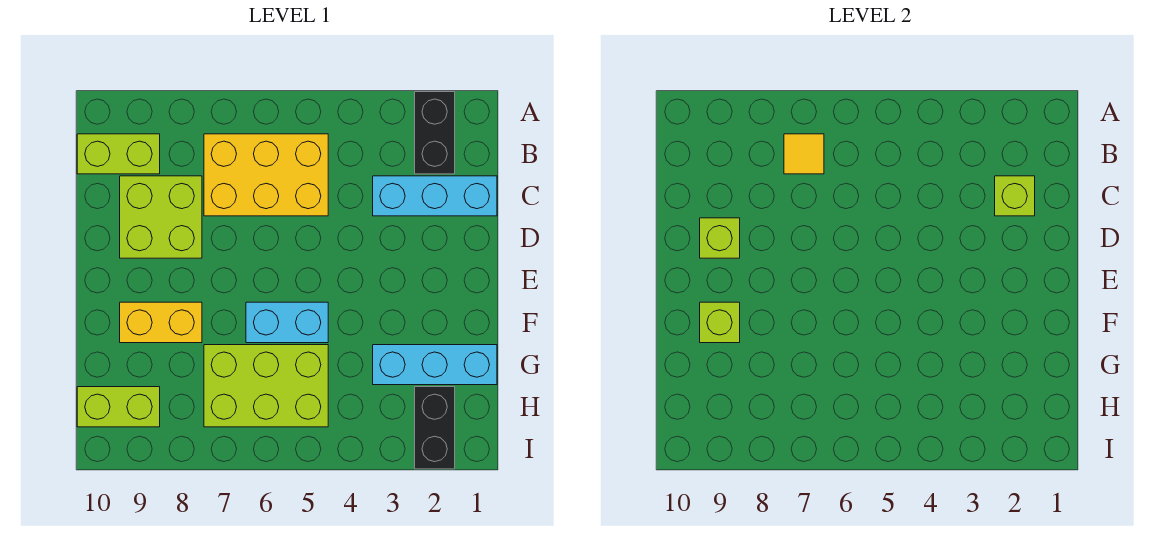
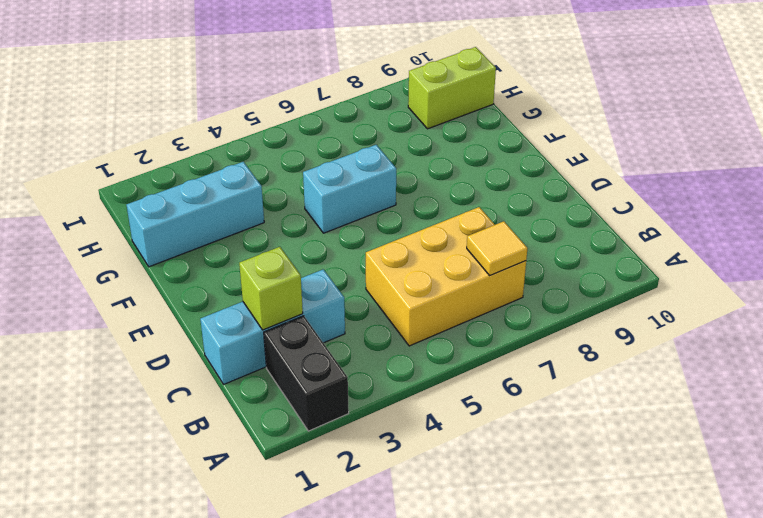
none -> lime brick B9:B10 level 1
none -> lime brick C8:D9 level 1
none -> yellow brick F8:F9 level 1

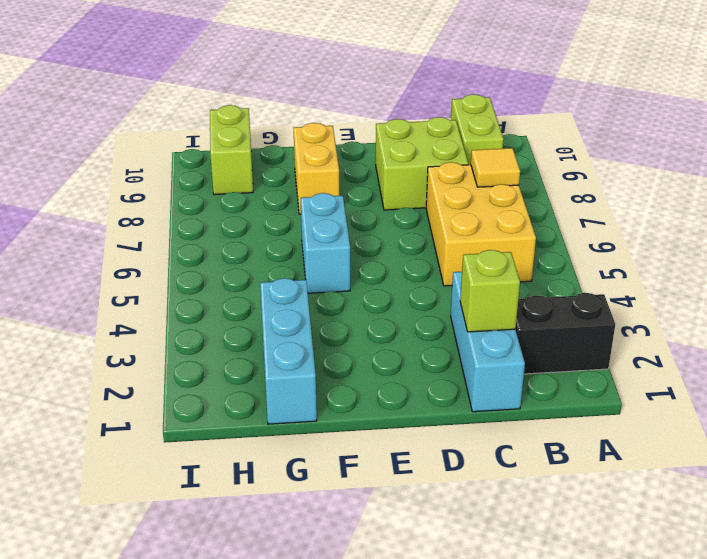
none -> lime brick G5:H7 level 1
none -> black brick H2:I2 level 1
none -> lime brick D9 level 2

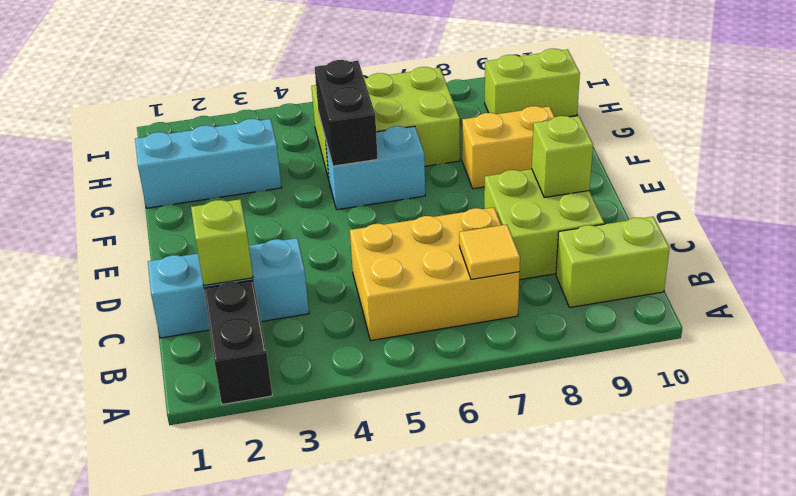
black brick F5:G5 level 2 -> black brick H2:I2 level 1
none -> lime brick F9 level 2

